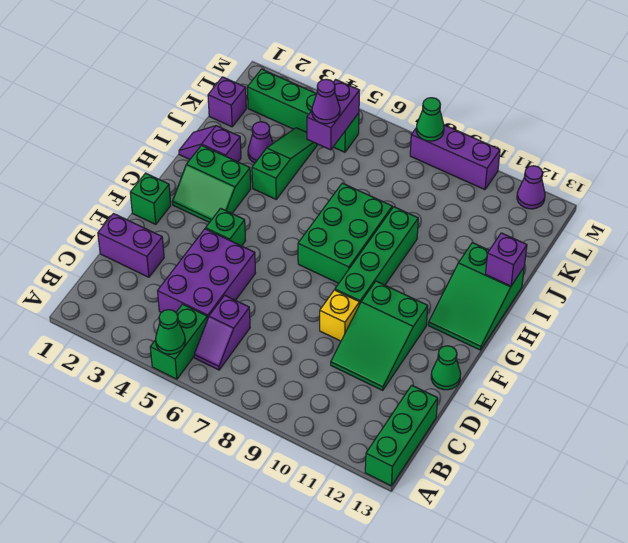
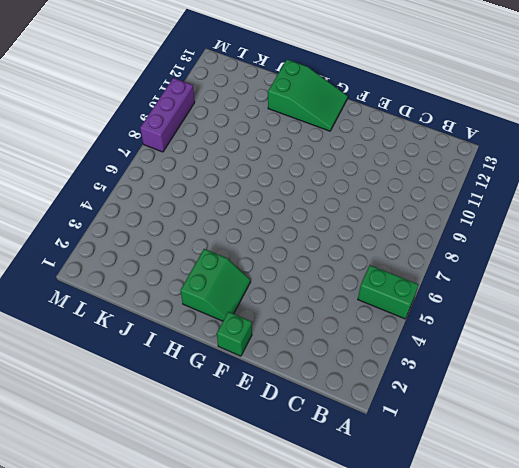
none -> green brick A13:C13 level 1
none -> purple slope B6:C6 level 1 top C
none -> purple brick C4:E5 level 1

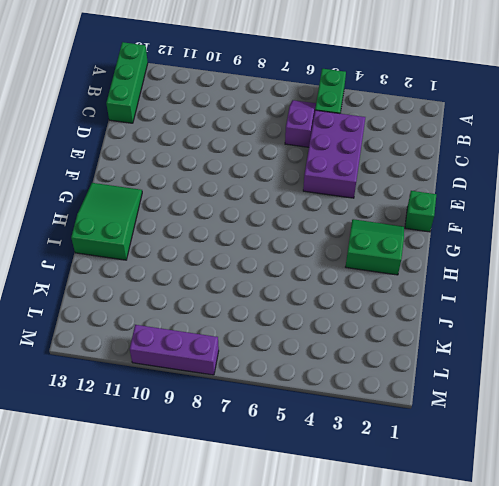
none -> purple brick D1:D2 level 1
none -> green slope D10:F11 level 1 top F
none -> yellow brick E9 level 1

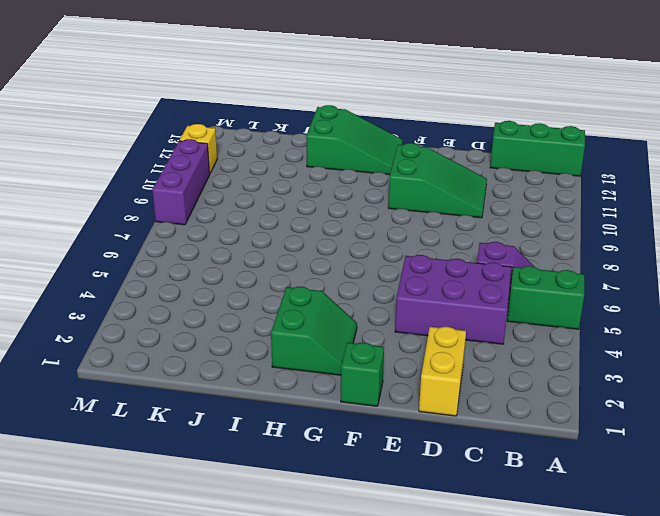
yellow brick D1:D2 level 1 -> purple brick D1:D2 level 1
yellow brick M11 level 1 -> yellow brick E9 level 1
none -> green cone E13 level 1
none -> green brick F4 level 1
none -> green brick F9:I9 level 1

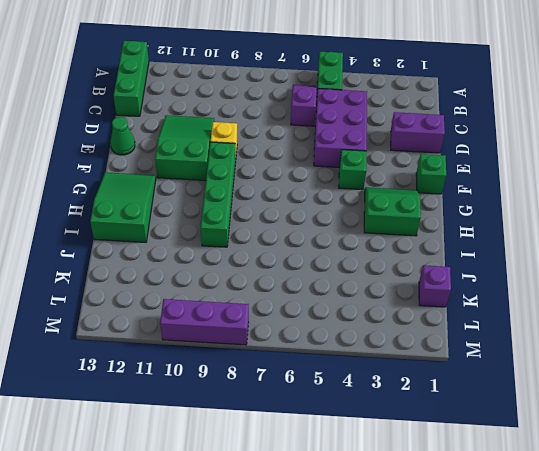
none -> green brick G7:I8 level 1
none -> purple slope I1:I2 level 1 top 2
none -> green slope I4:K4 level 1 top I

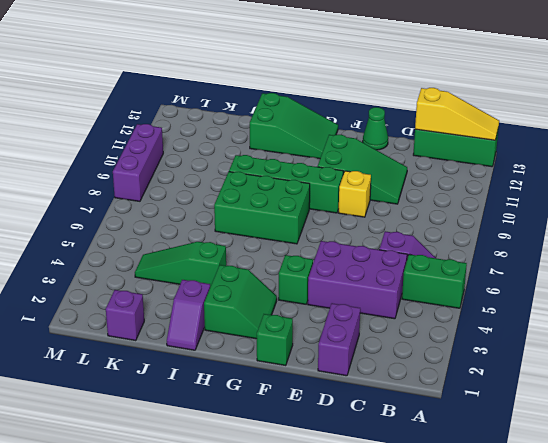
yellow slope A13:C13 level 2 top C -> none
none -> purple cone J3 level 1
none -> green brick L2:L5 level 1
none -> purple cone M12 level 1

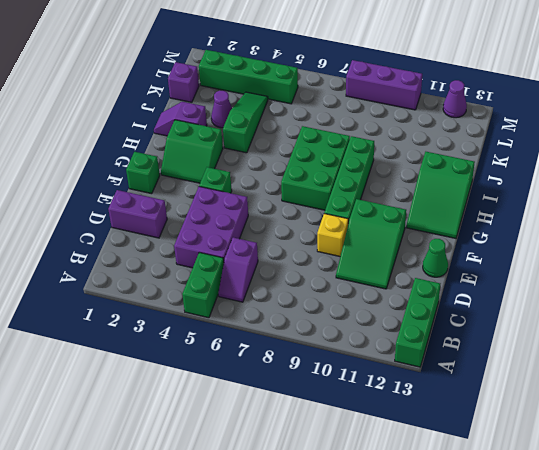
none -> green cone A5 level 2
none -> purple brick I13 level 2
none -> purple brick K5:L5 level 2

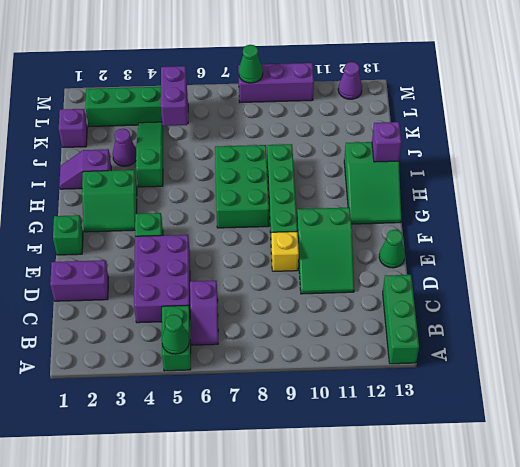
none -> purple cone K5 level 3

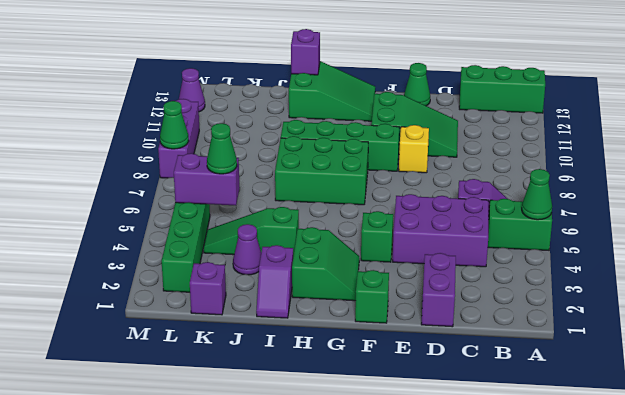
green cone K5 level 3 -> purple cone K5 level 3

